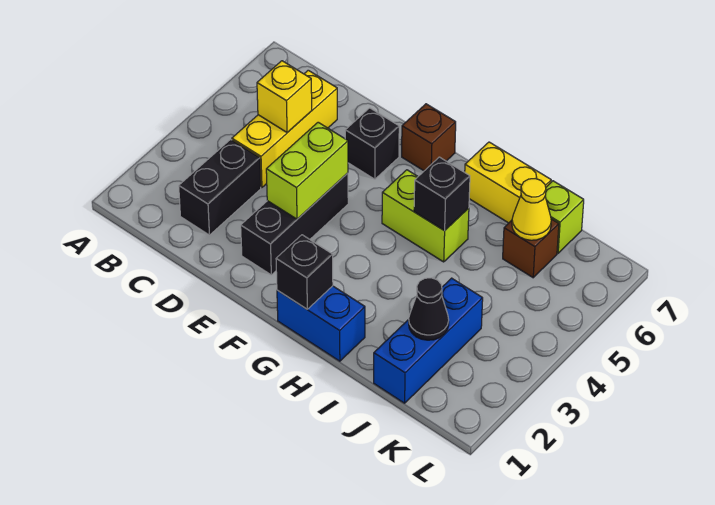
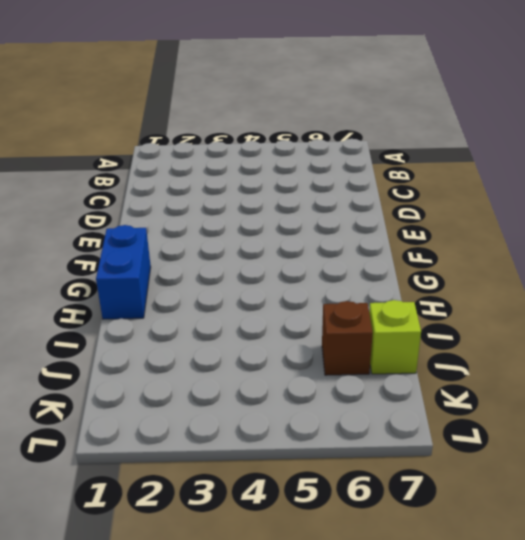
none -> black brick C2:C3 level 1
none -> yellow brick C4:C6 level 1
none -> black brick E2:E4 level 1

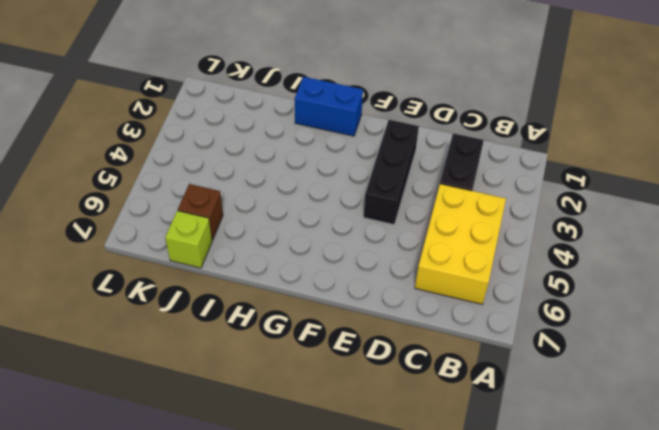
yellow brick B4:C6 level 1 -> yellow brick C4:C6 level 1
none -> black brick E6 level 1
none -> brown brick F7 level 1
none -> lime brick G5:H5 level 1

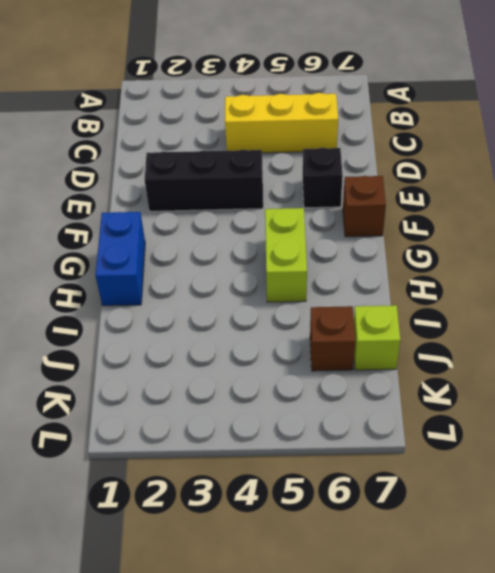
none -> black brick C2:C3 level 1
none -> yellow brick H7:I7 level 1
none -> blue brick J1:J3 level 1

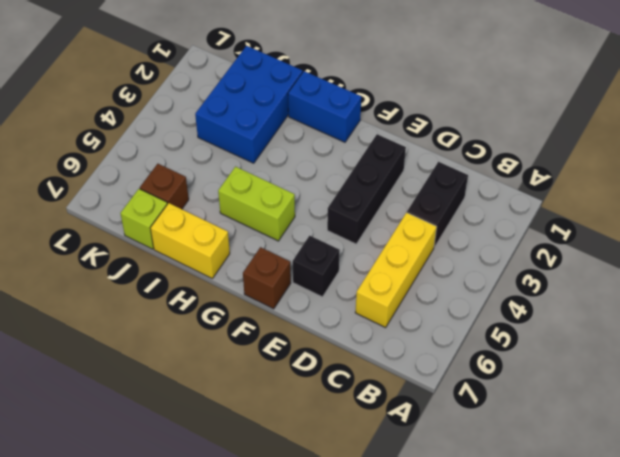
blue brick I1:J3 level 1 -> blue brick J1:J3 level 1
none -> yellow brick C5 level 2
none -> lime brick E3:E4 level 2
none -> black brick G1 level 2

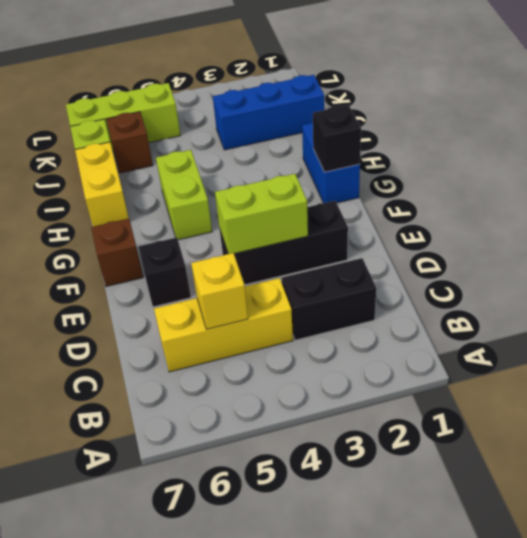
lime brick K5:K7 level 1 -> none
none -> black brick H5 level 2
none -> black cone J2 level 2
none -> yellow cone J6 level 2

